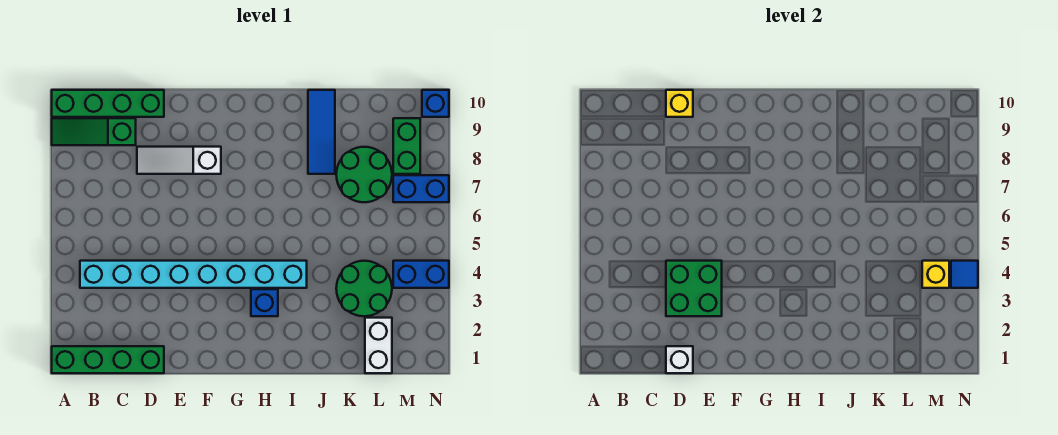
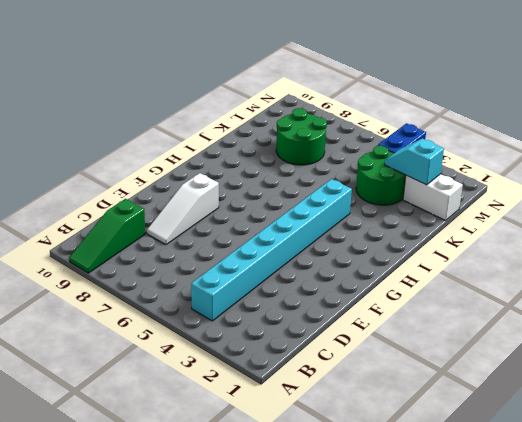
cyan slope L2:L3 level 2 top 2 -> none
none -> green brick A1:D1 level 1
none -> green brick A10:D10 level 1
none -> blue brick H3 level 1

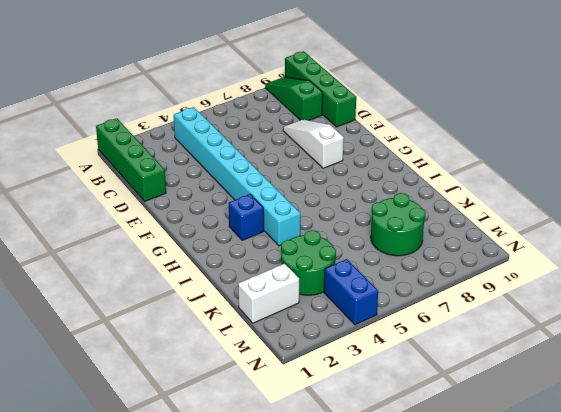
none -> blue tile J8:J10 level 1
none -> blue brick M7:N7 level 1
none -> green brick M8:M9 level 1

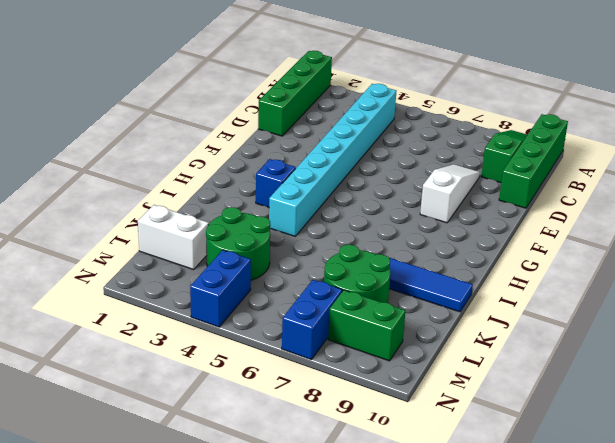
none -> blue brick N10 level 1
none -> white brick D1 level 2
none -> green brick D3:E4 level 2

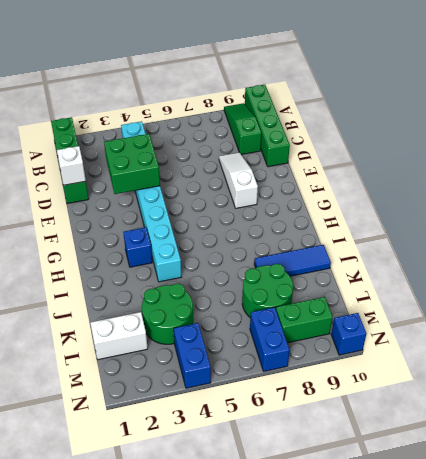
none -> yellow brick D10 level 2
none -> yellow brick M4 level 2
none -> blue tile N4 level 2

